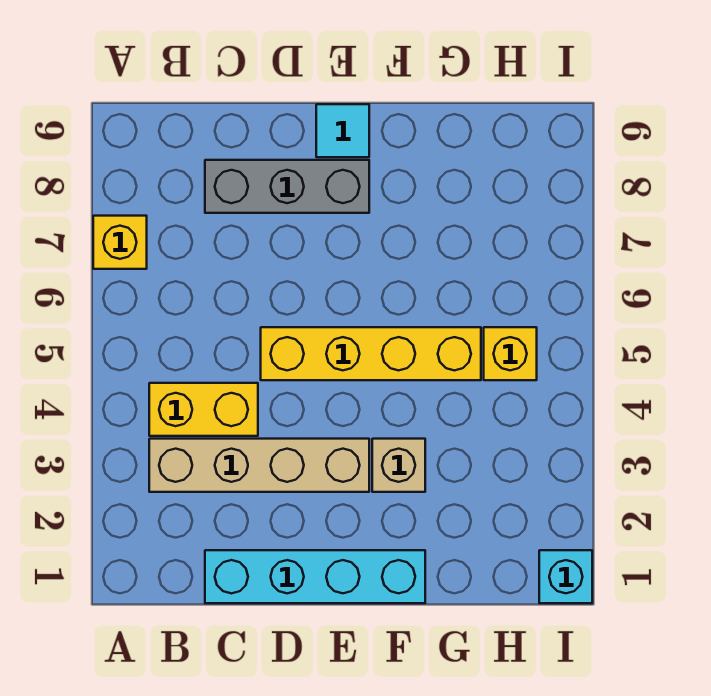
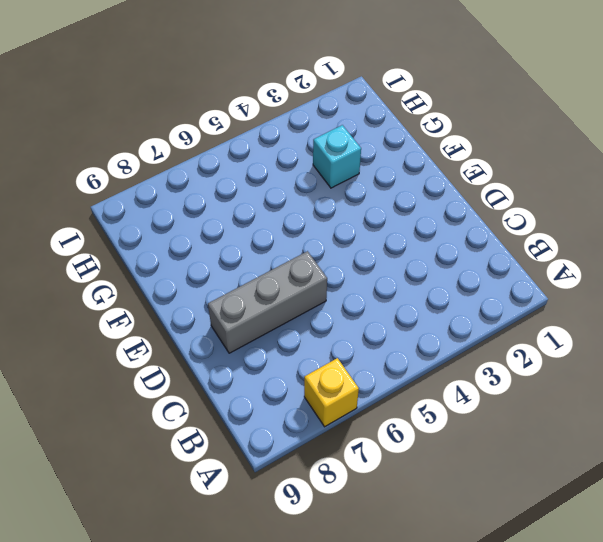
grey brick D6:D8 level 1 -> grey brick C8:E8 level 1
cyan brick G3 level 1 -> cyan brick I1 level 1
none -> tan brick B3:E3 level 1
none -> yellow brick B4:C4 level 1

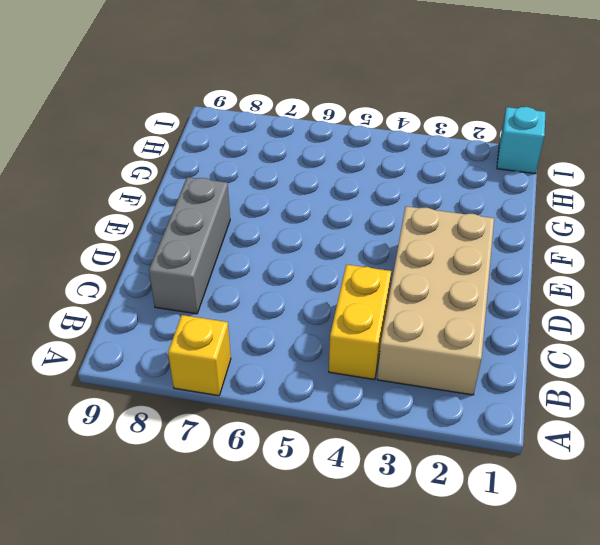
tan brick B2:E3 level 1 -> tan brick B3:E3 level 1
none -> cyan brick C1:F1 level 1
none -> yellow brick D5:G5 level 1

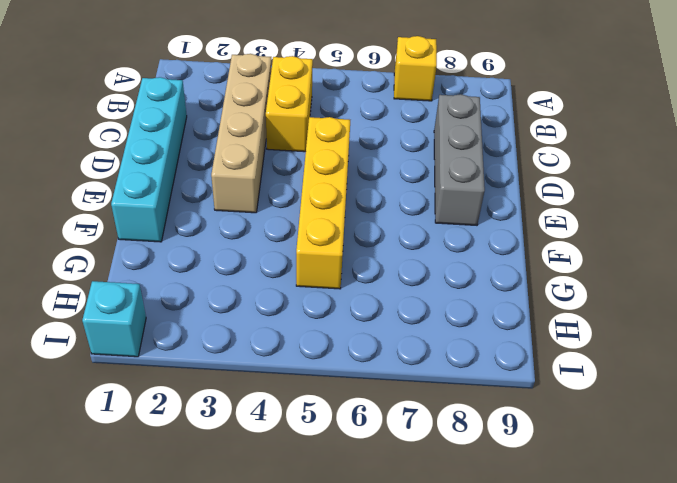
none -> cyan tile E9 level 1
none -> tan brick F3 level 1

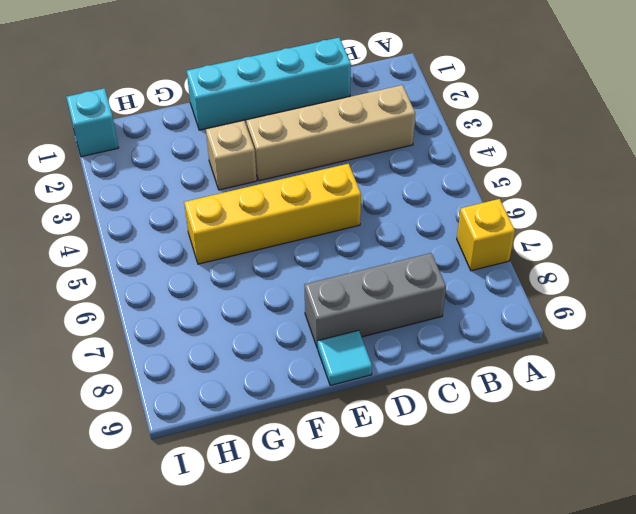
none -> yellow brick B4:C4 level 1
none -> yellow brick H5 level 1

